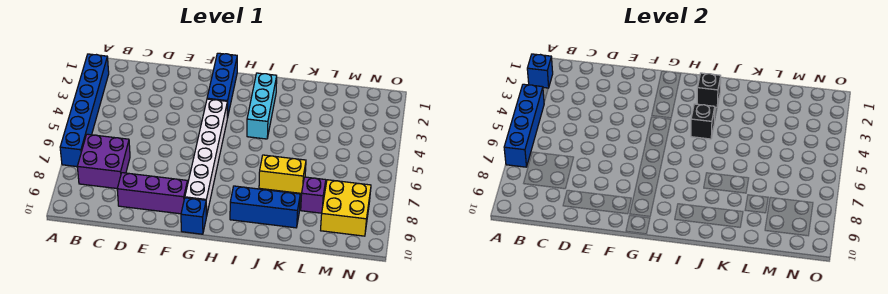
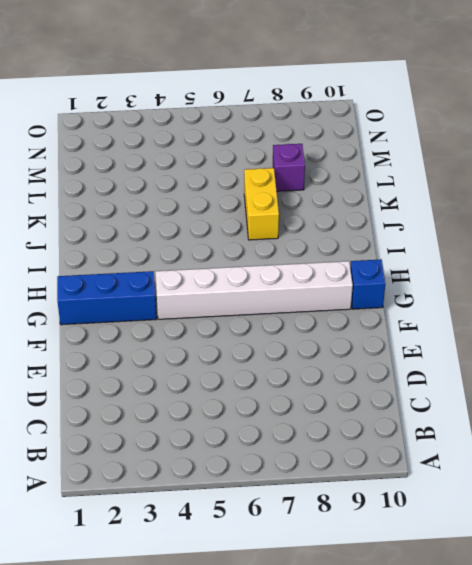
none -> blue brick A2:A7 level 1
none -> purple brick B7:C8 level 1
none -> purple brick D9:F9 level 1

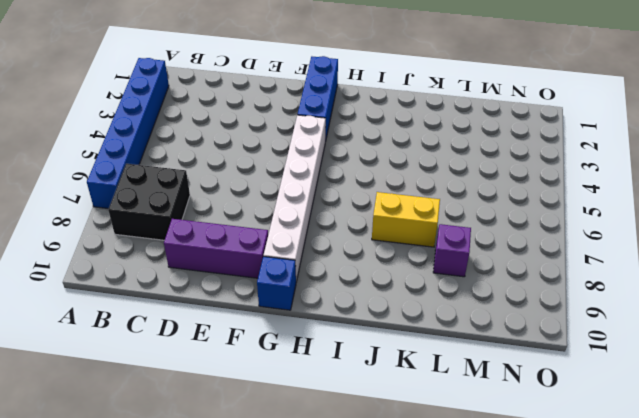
black brick B7:C8 level 1 -> purple brick B7:C8 level 1
none -> cyan brick I2:I4 level 1
none -> blue brick I9:K9 level 1
none -> yellow brick M8:N9 level 1

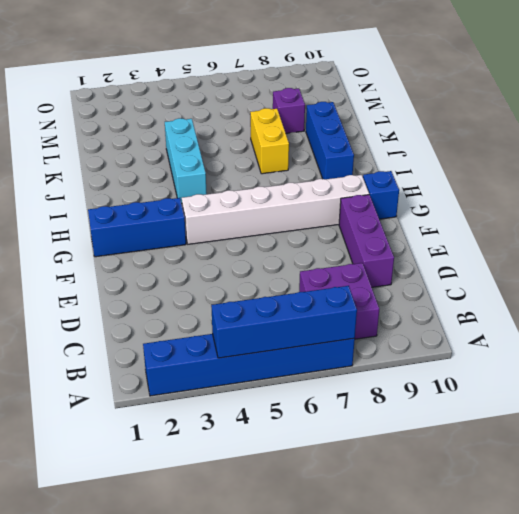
cyan brick I4:K4 level 1 -> cyan brick I2:I4 level 1
none -> yellow brick M8:N9 level 1
none -> blue brick A2 level 2
none -> black brick I2 level 2

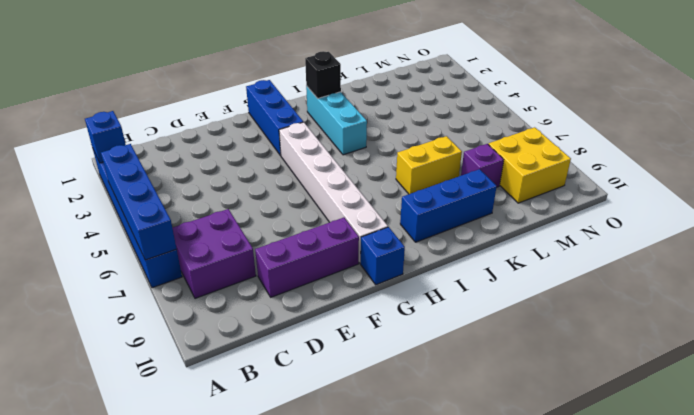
none -> black brick I4 level 2

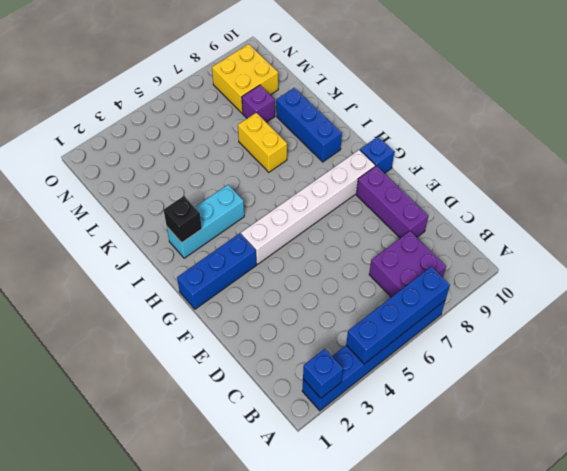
none -> black brick I4 level 2

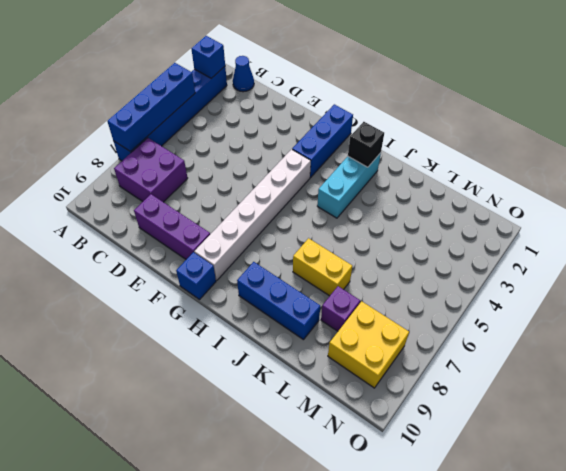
blue cone B1 level 1 -> none
none -> black brick I4 level 2

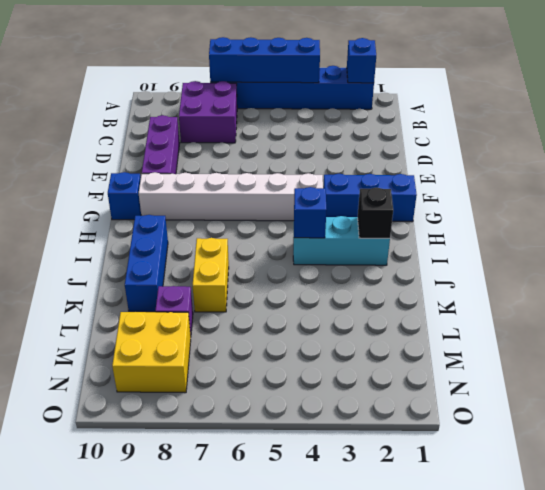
blue brick I4 level 2 -> black brick I4 level 2

